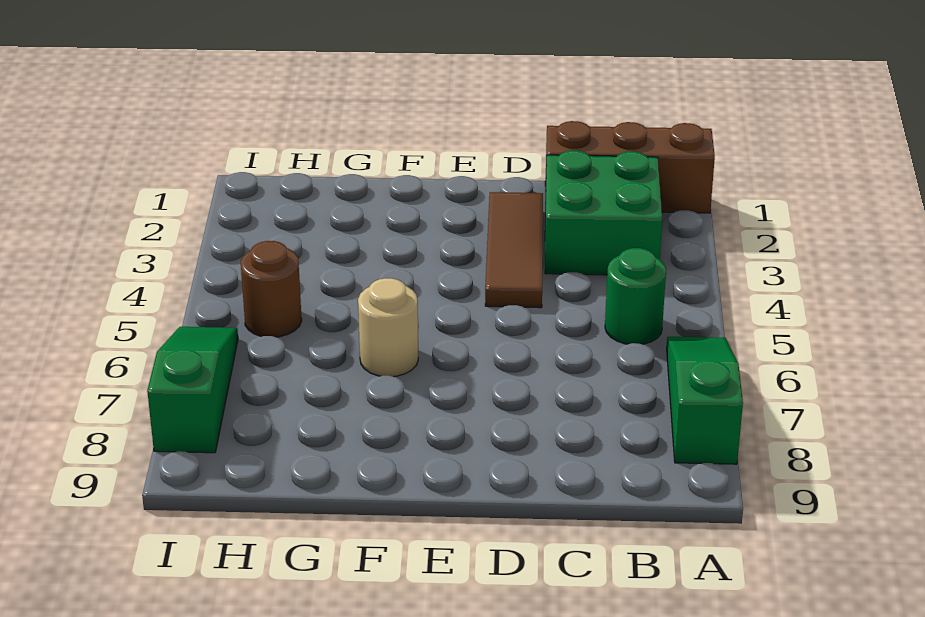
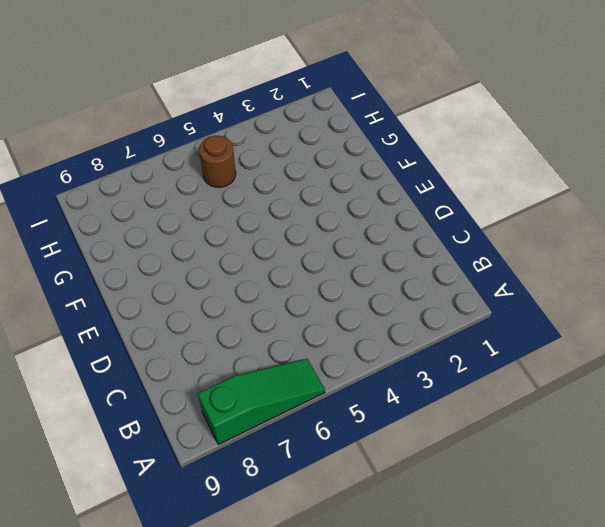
none -> brown brick A1:C1 level 1
none -> green brick B2:C3 level 1

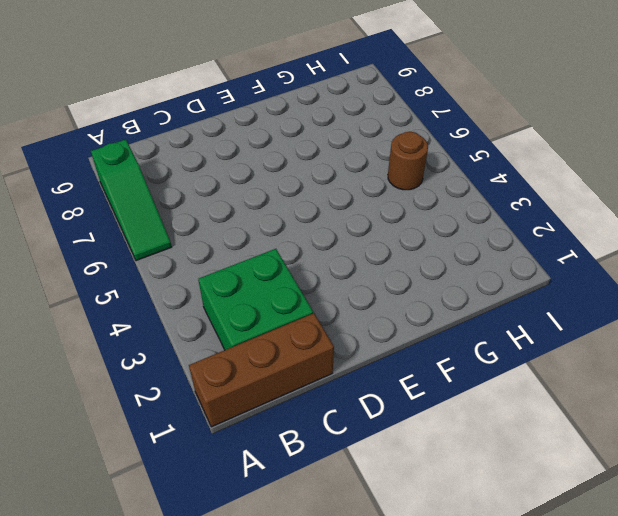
none -> green round brick B5 level 1
none -> brown tile D2:D4 level 1

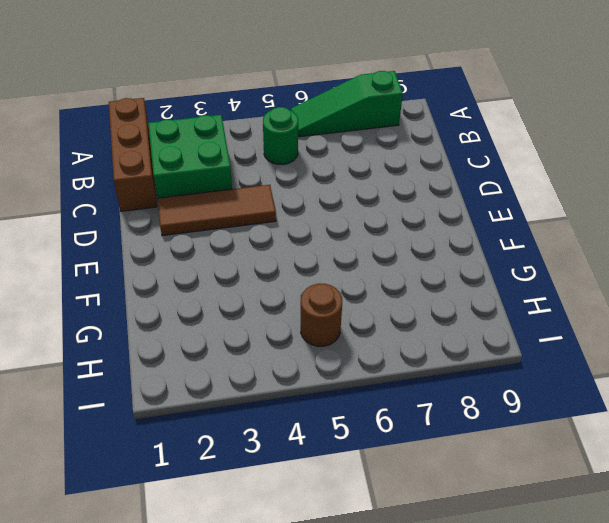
none -> tan round brick F6 level 1
none -> green slope I6:I8 level 1 top 8

